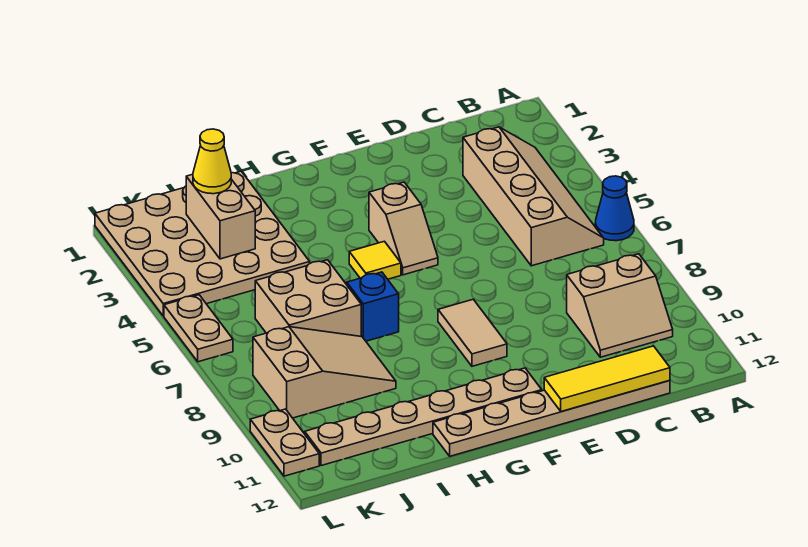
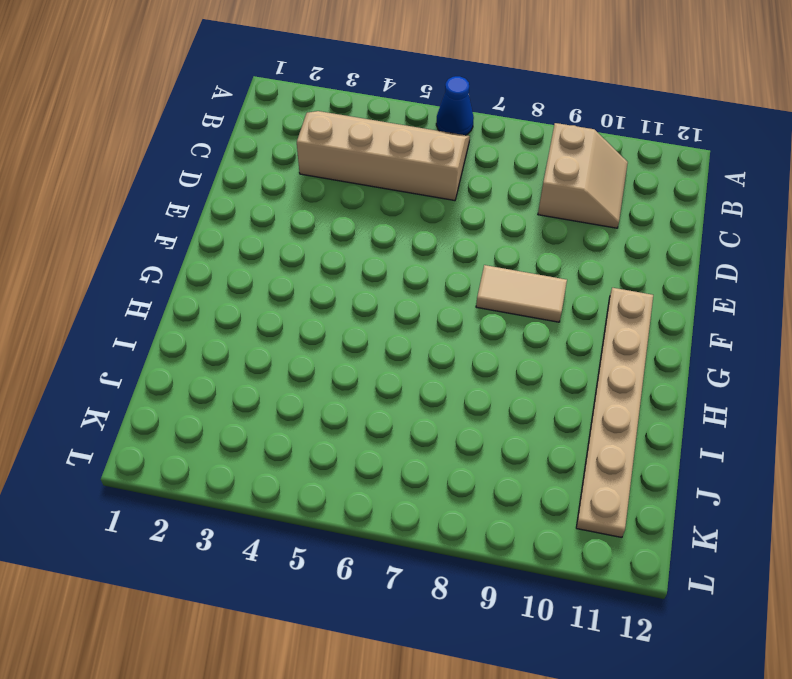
none -> tan plate C12:H12 level 1
none -> tan slope F4:F5 level 1 top 4
none -> yellow tile G5 level 1

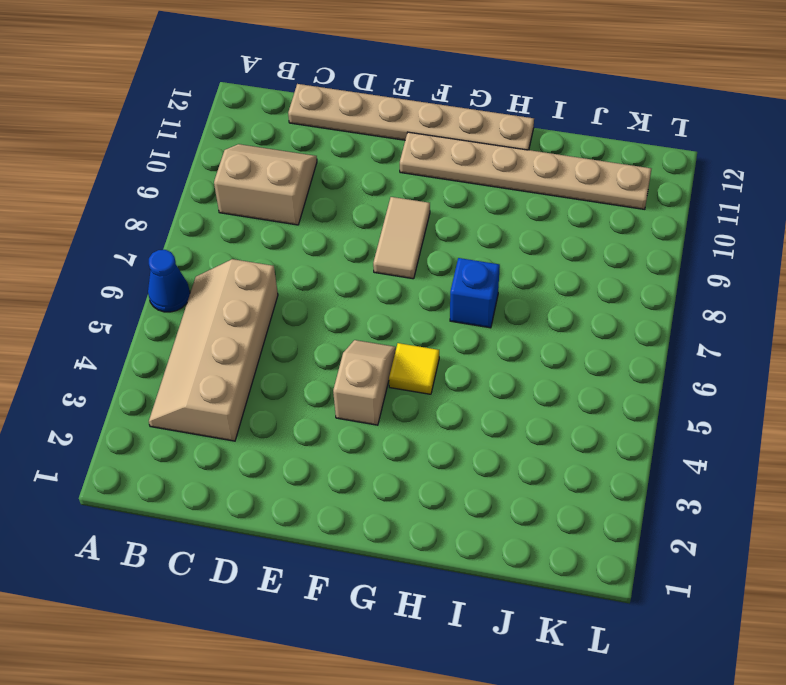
none -> tan plate I1:L4 level 1
none -> tan brick I6:J7 level 1
none -> tan slope I8:K9 level 1 top K

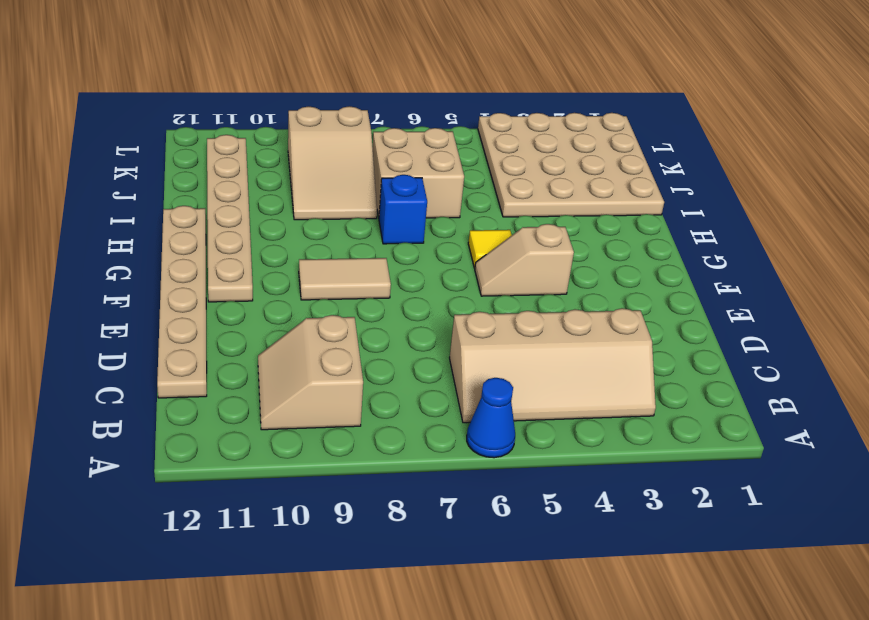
none -> tan plate L5:L6 level 1
none -> tan plate L10:L11 level 1
none -> yellow tile C12:E12 level 2

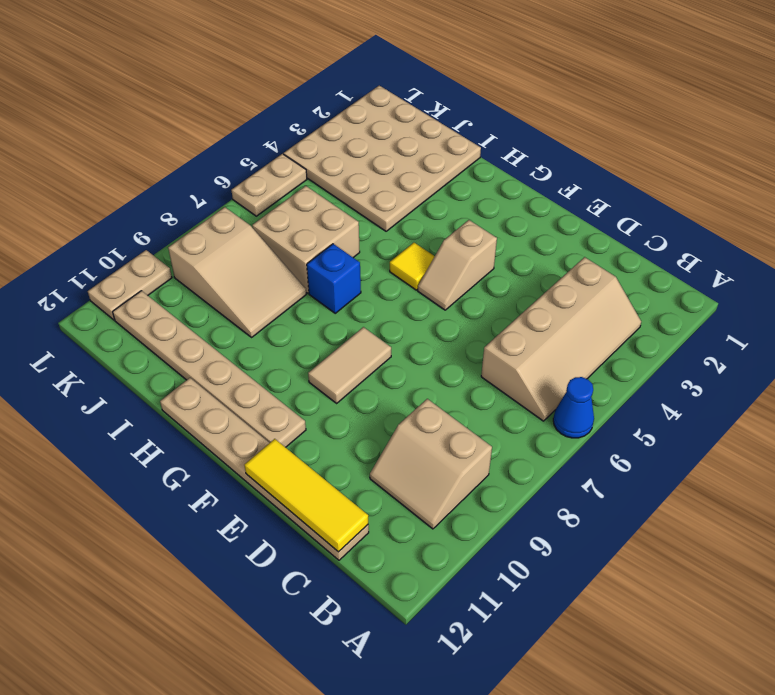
none -> tan brick J2:J3 level 2
none -> yellow cone J2 level 3

